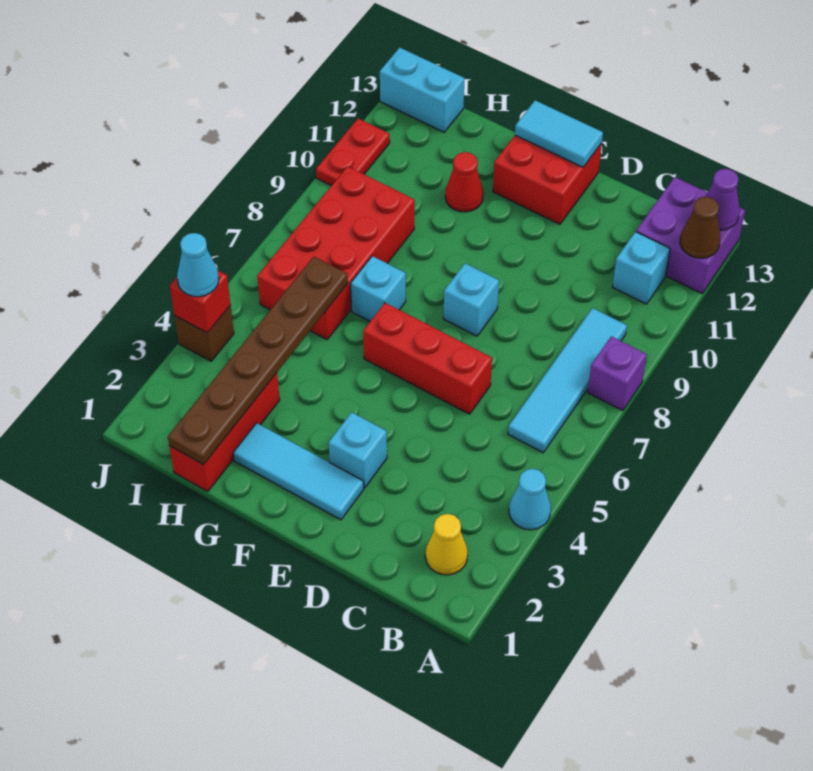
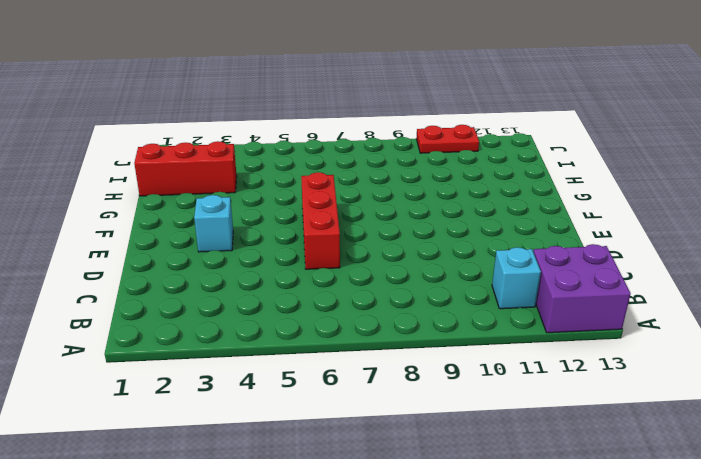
none -> cyan cone A4 level 1
none -> purple brick A8 level 1
none -> yellow cone B2 level 1

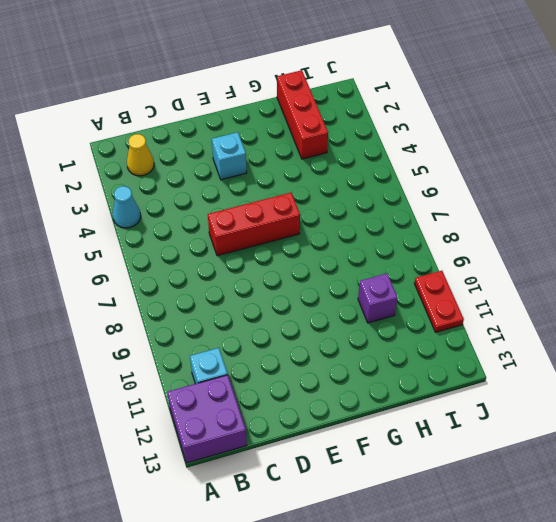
purple brick H10 level 1 -> purple brick A8 level 1
none -> cyan tile B6:B9 level 1
none -> cyan tile E2:G2 level 1
none -> cyan brick E8 level 1

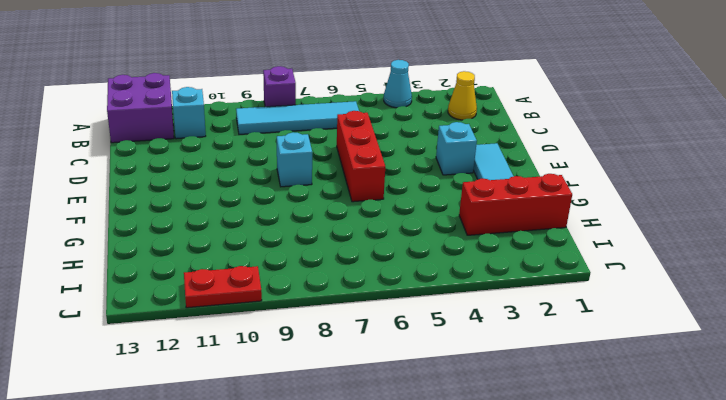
none -> red brick E12:F13 level 1
none -> cyan brick G7 level 1
none -> red cone G11 level 1

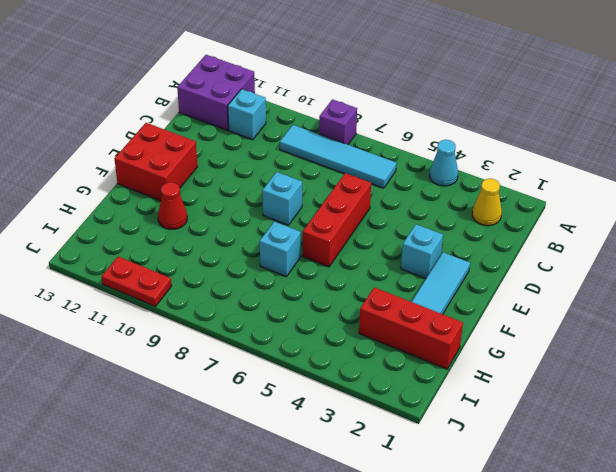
none -> red brick H6:I9 level 1
none -> cyan brick I13:J13 level 1
none -> brown brick J4 level 1

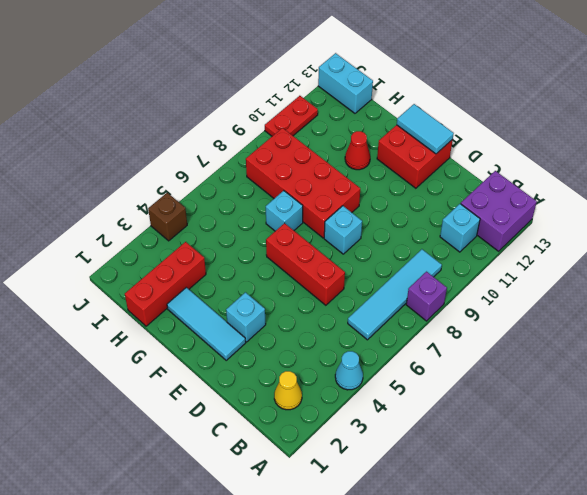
red brick F8:I9 level 1 -> red brick H6:I9 level 1
none -> brown cone A12 level 2
none -> purple cone A13 level 2
none -> brown plate H1:H6 level 2

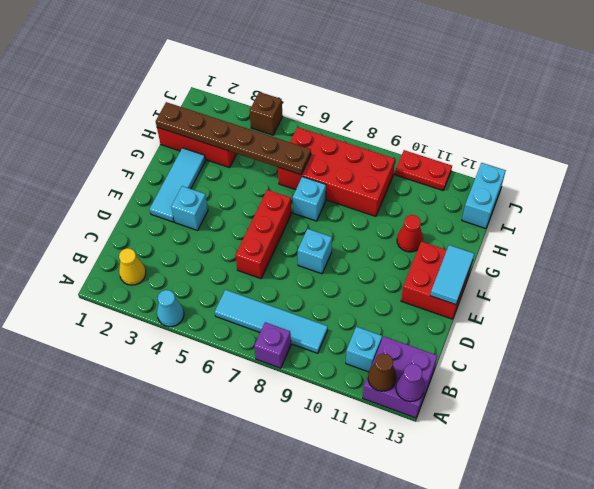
none -> red brick J4 level 2
none -> cyan cone J4 level 3

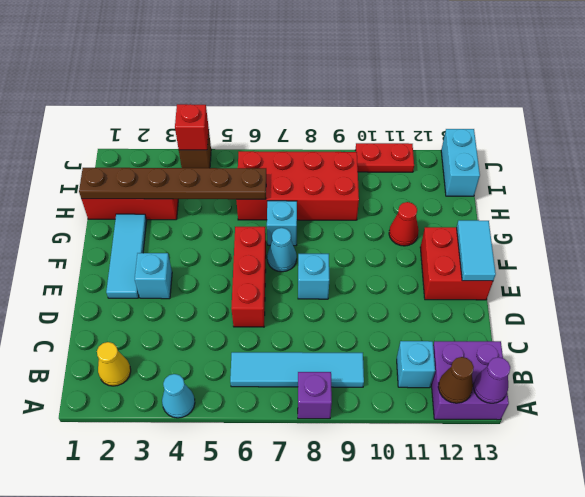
cyan cone F7 level 1 -> cyan cone J4 level 3

